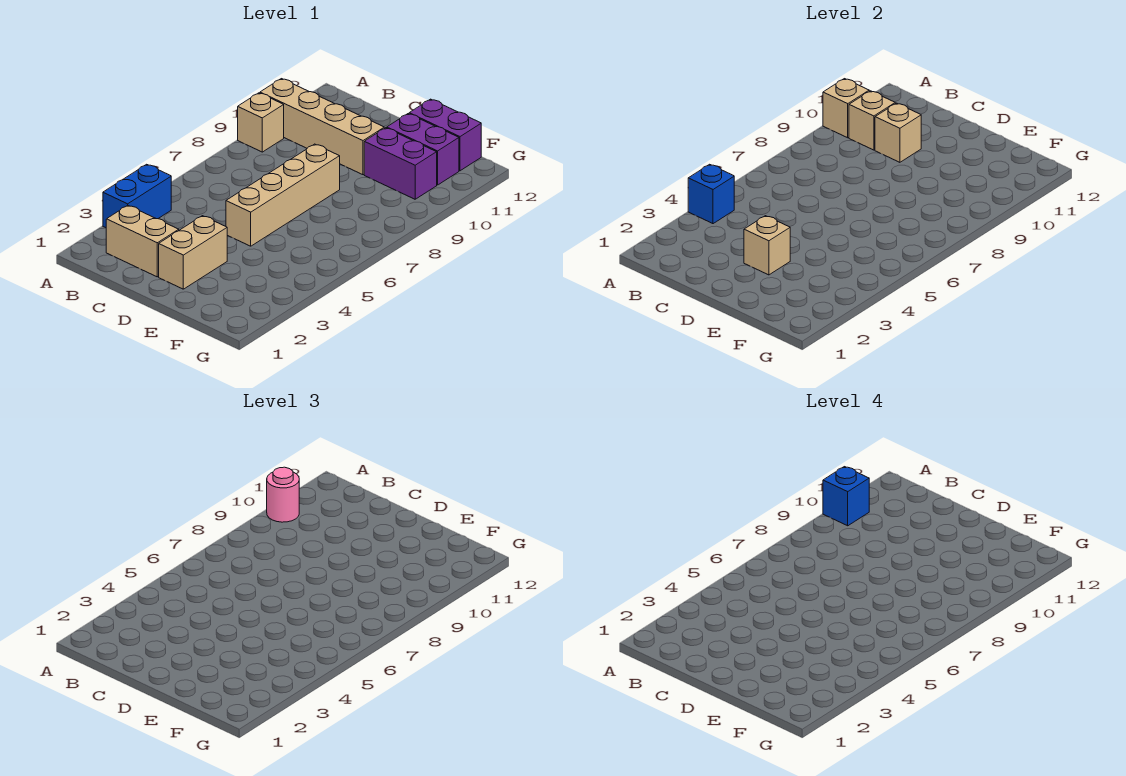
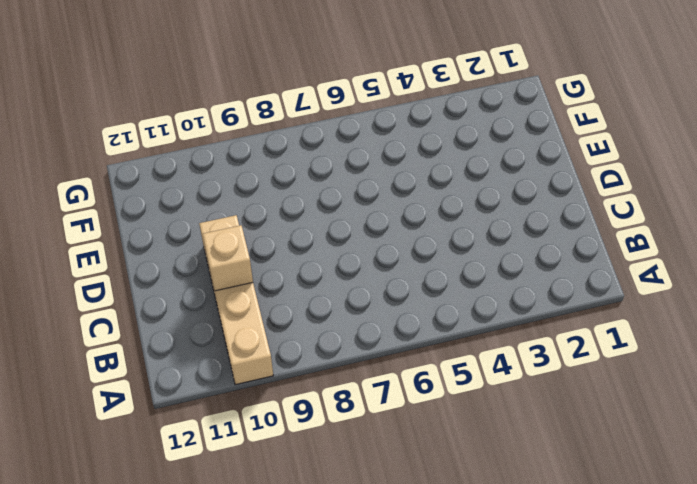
none -> blue brick A3:A4 level 1
none -> tan brick A9 level 1
none -> tan brick B2:C2 level 1

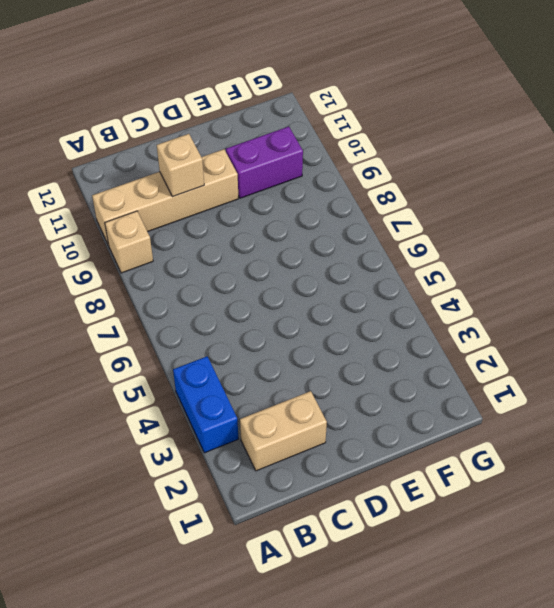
none -> tan brick D2:D3 level 1
none -> tan brick D5:D8 level 1
none -> purple brick E11:F11 level 1

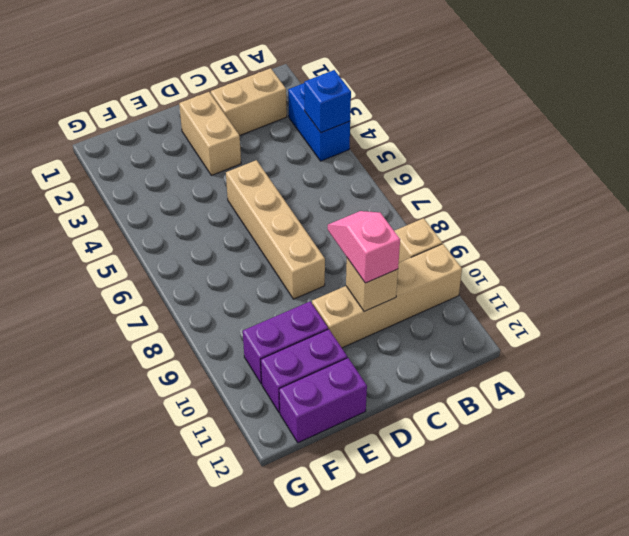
pink slope C9:C10 level 3 top 10 -> none
none -> tan brick A10 level 2
none -> tan brick B10 level 2
none -> tan brick D3 level 2

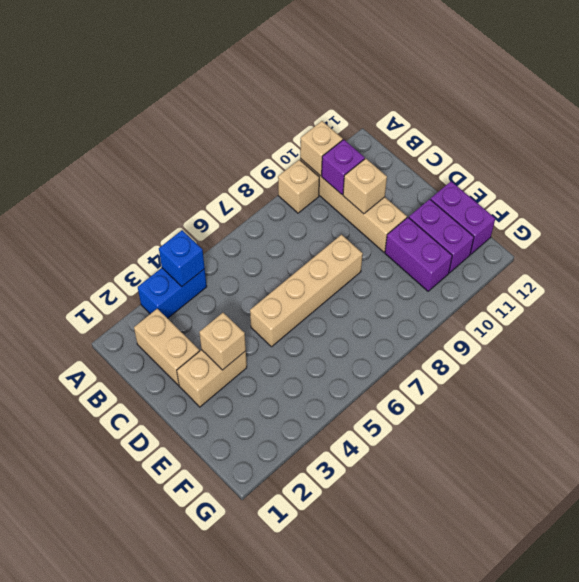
purple brick B10 level 2 -> tan brick B10 level 2
none -> pink round brick A10 level 3
none -> blue brick A10 level 4

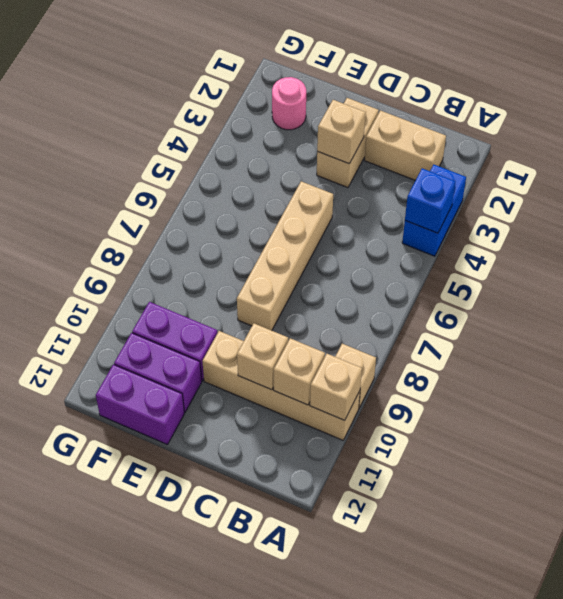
pink round brick F2 level 1 -> pink round brick A10 level 3
none -> blue brick A10 level 4

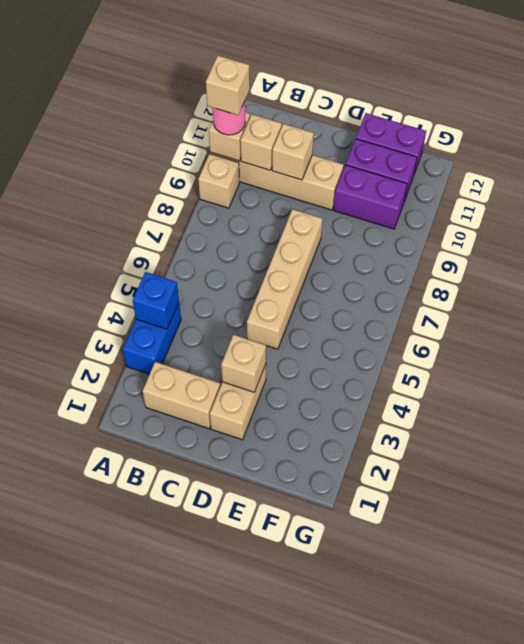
tan brick A10 level 4 -> blue brick A10 level 4

